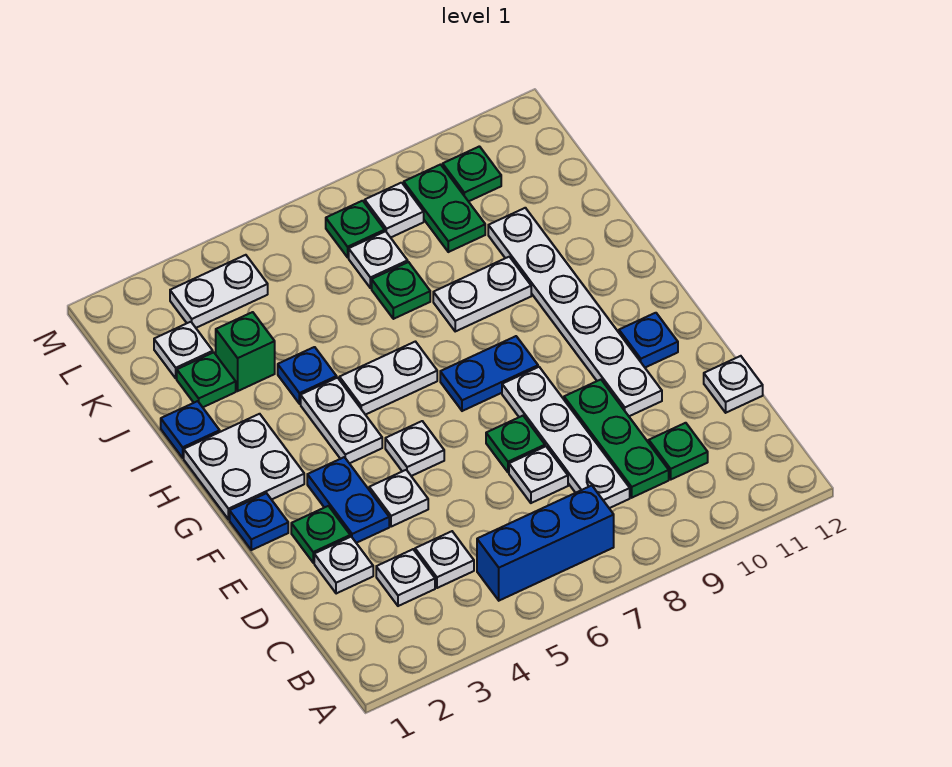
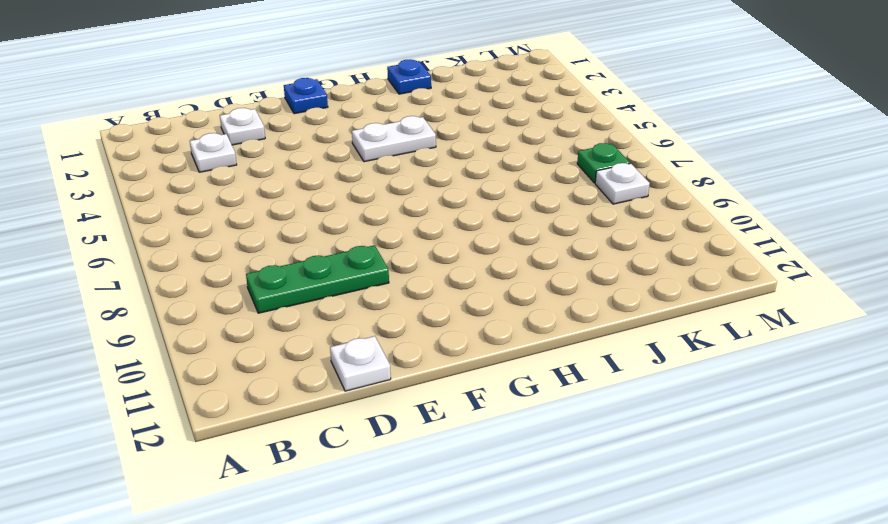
none -> blue brick B5:B7 level 1
none -> white plate C4 level 1
none -> white plate C8:F8 level 1
none -> green plate C10 level 1

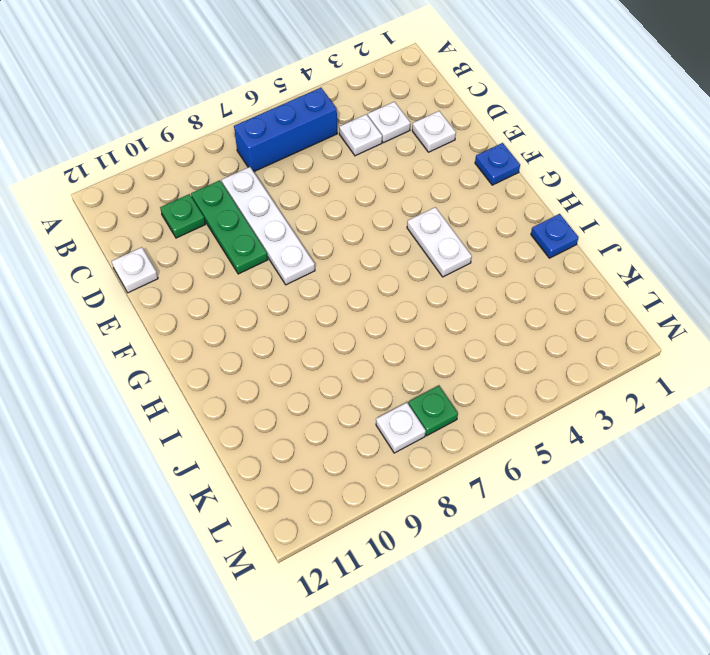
none -> white plate D7 level 1
none -> green plate E2 level 1
none -> blue plate E3:F3 level 1
none -> white plate E4 level 1

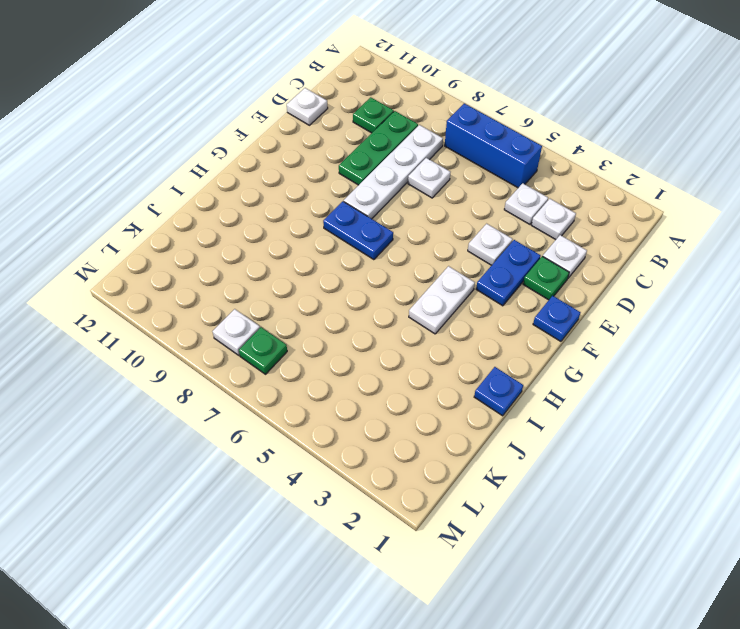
none -> green plate E7 level 1
none -> white plate E10:J10 level 1
none -> white plate F5 level 1
none -> blue plate F11 level 1

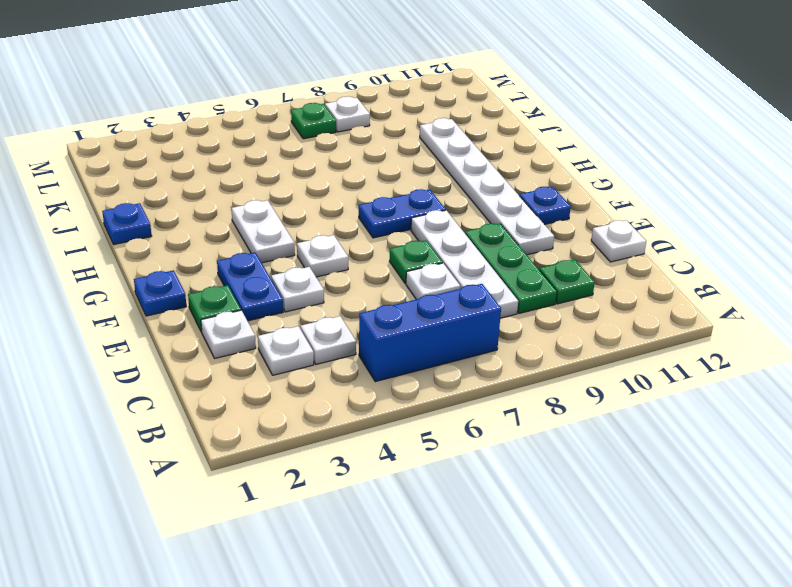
none -> white plate G1:H2 level 1
none -> white plate H5:H6 level 1
none -> blue plate I4 level 1
none -> white plate I8:I9 level 1

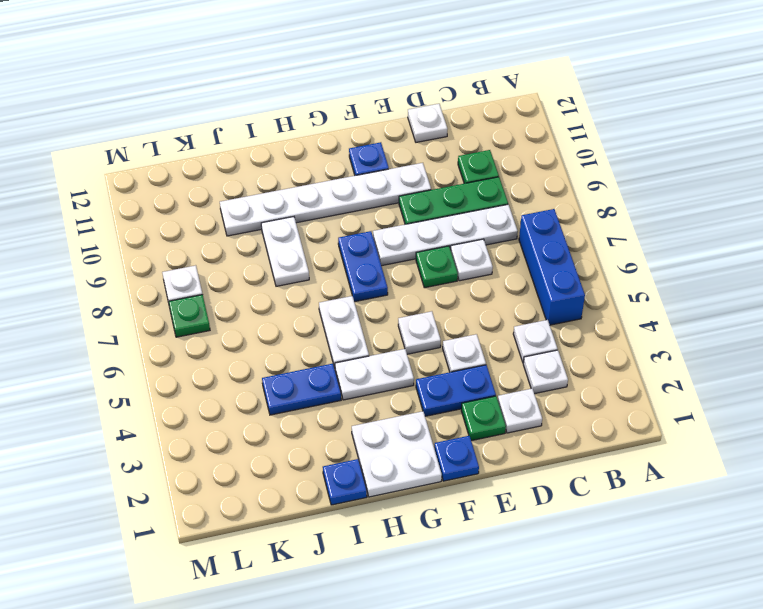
blue plate I4:J4 level 1 -> blue plate I4 level 1
none -> green plate J2 level 1
none -> green brick J3 level 1
none -> green plate J7 level 1
none -> white plate K2 level 1

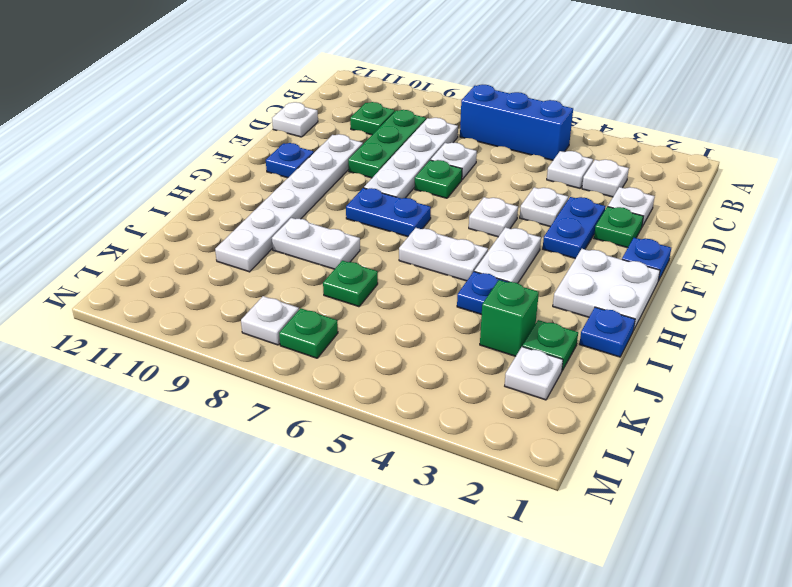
none -> white plate K7 level 1
none -> green plate K9:L9 level 1
none -> white plate L3:L4 level 1
none -> green plate L10 level 1

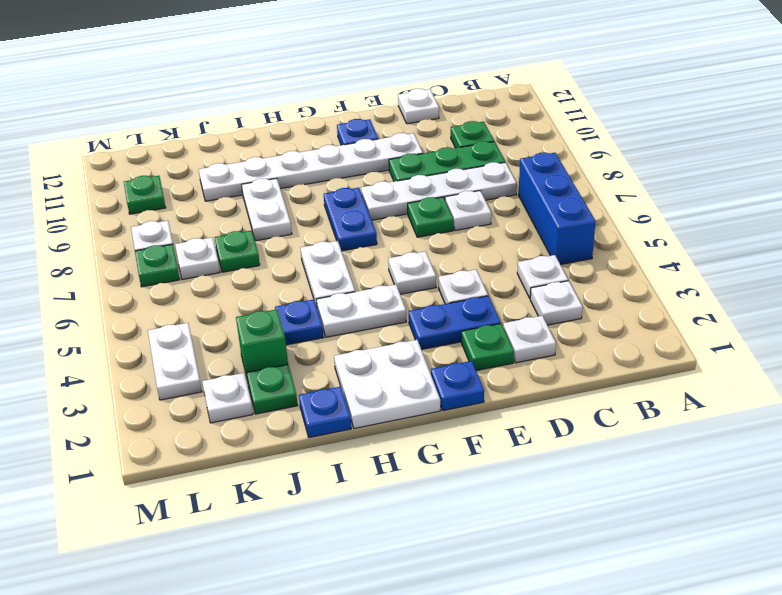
none -> green plate K9:L9 level 1

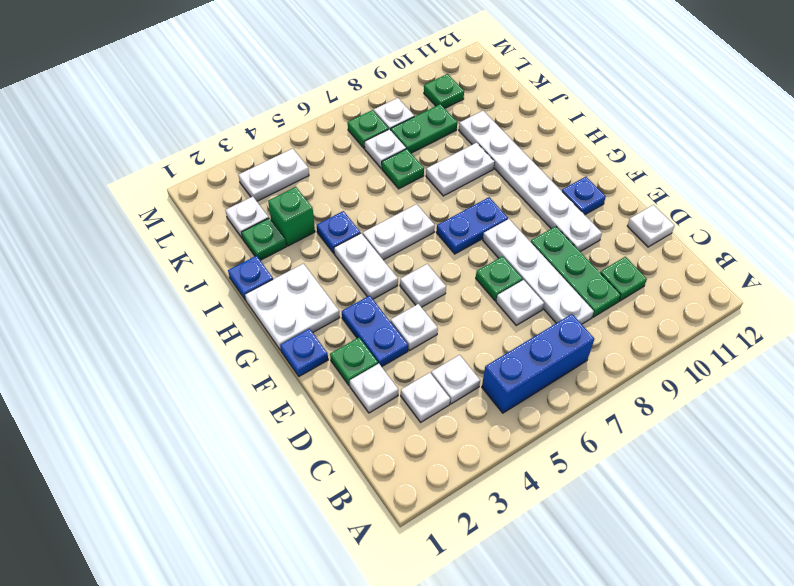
green plate K8:K9 level 1 -> green plate K9:L9 level 1

